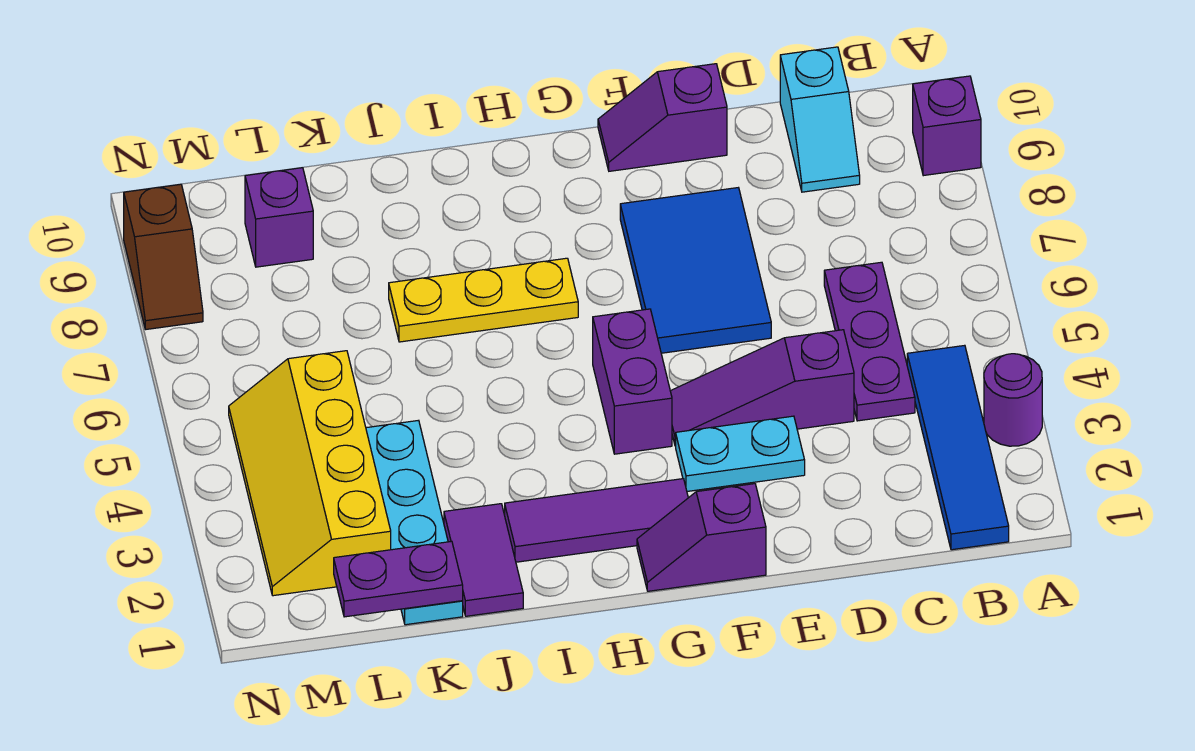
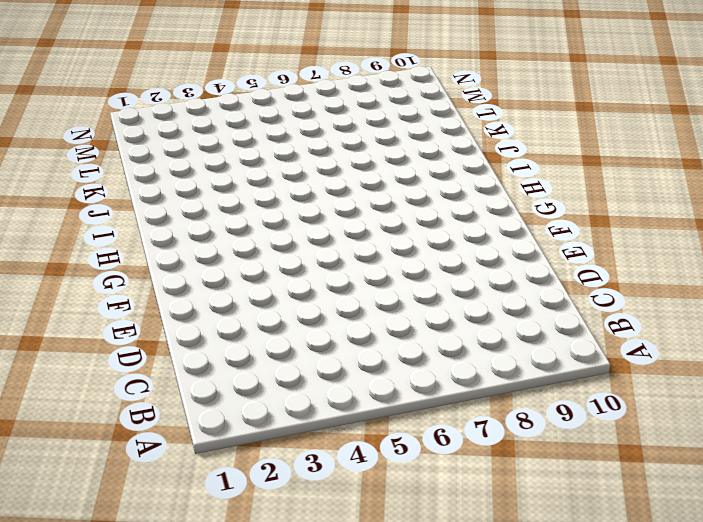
none -> purple round brick A3 level 1
none -> purple brick A9 level 1
none -> blue tile B1:B4 level 1

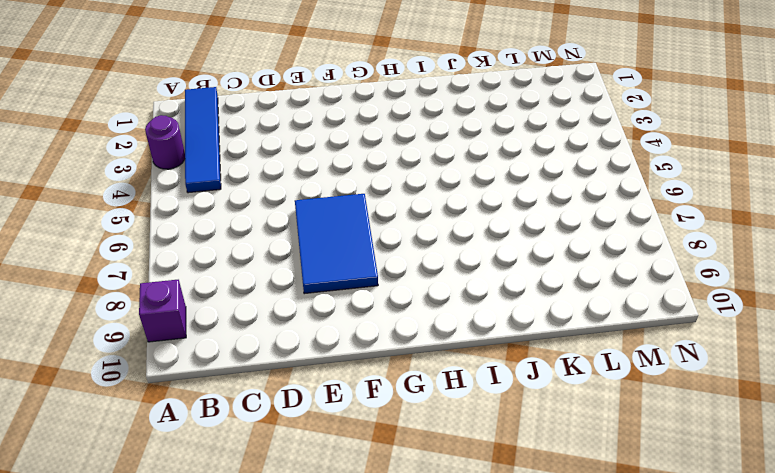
none -> purple plate C4:C6 level 1
none -> cyan slope C9:C10 level 1 top 10
none -> purple slope D4:F4 level 1 top D

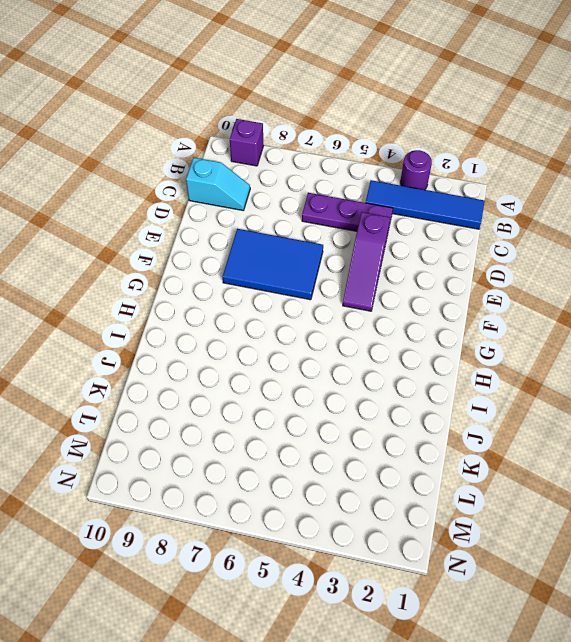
none -> cyan plate E3:F3 level 1
none -> purple slope E10:F10 level 1 top E
none -> purple slope F1:G1 level 1 top F

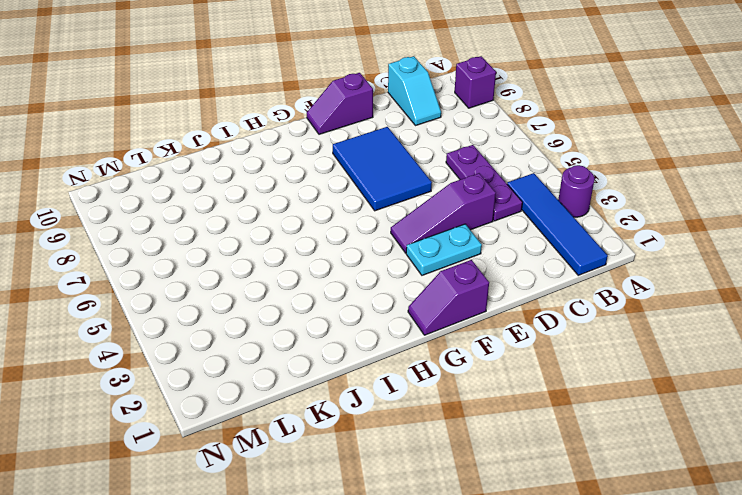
none -> purple tile G2:I2 level 1
none -> purple brick G4:G5 level 1
none -> yellow plate H7:J7 level 1

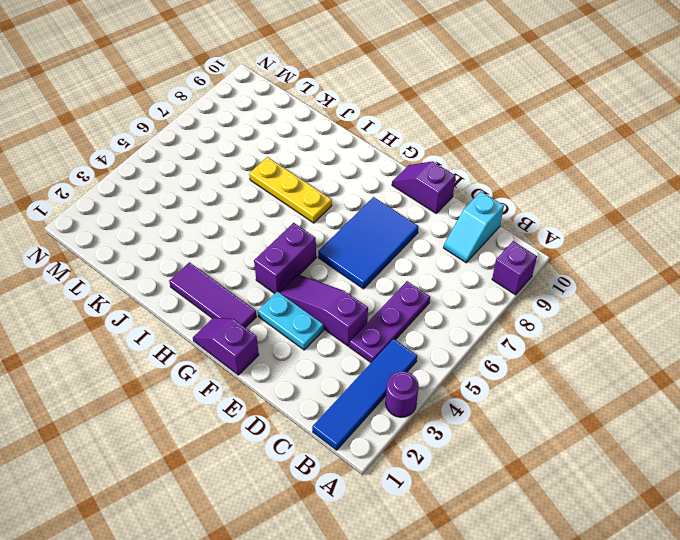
none -> purple tile J1:J2 level 1
none -> cyan plate K1:K4 level 1
none -> yellow slope L2:M5 level 1 top L

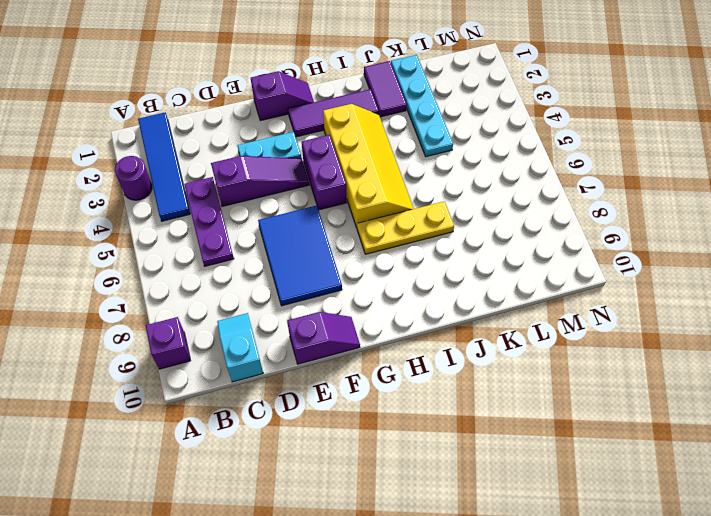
yellow slope H3:I6 level 1 top H -> yellow slope L2:M5 level 1 top L
none -> purple brick L9 level 1
none -> brown slope N8:N9 level 1 top 9
none -> purple plate K1:L1 level 2

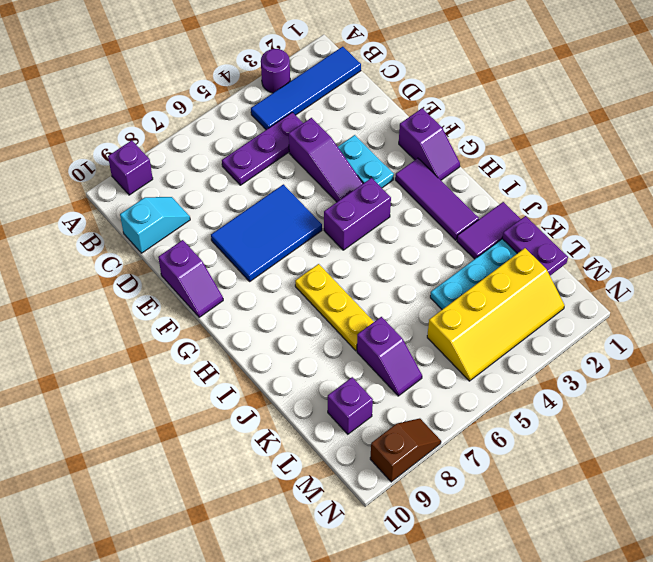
purple slope K7:L7 level 1 top K -> none

